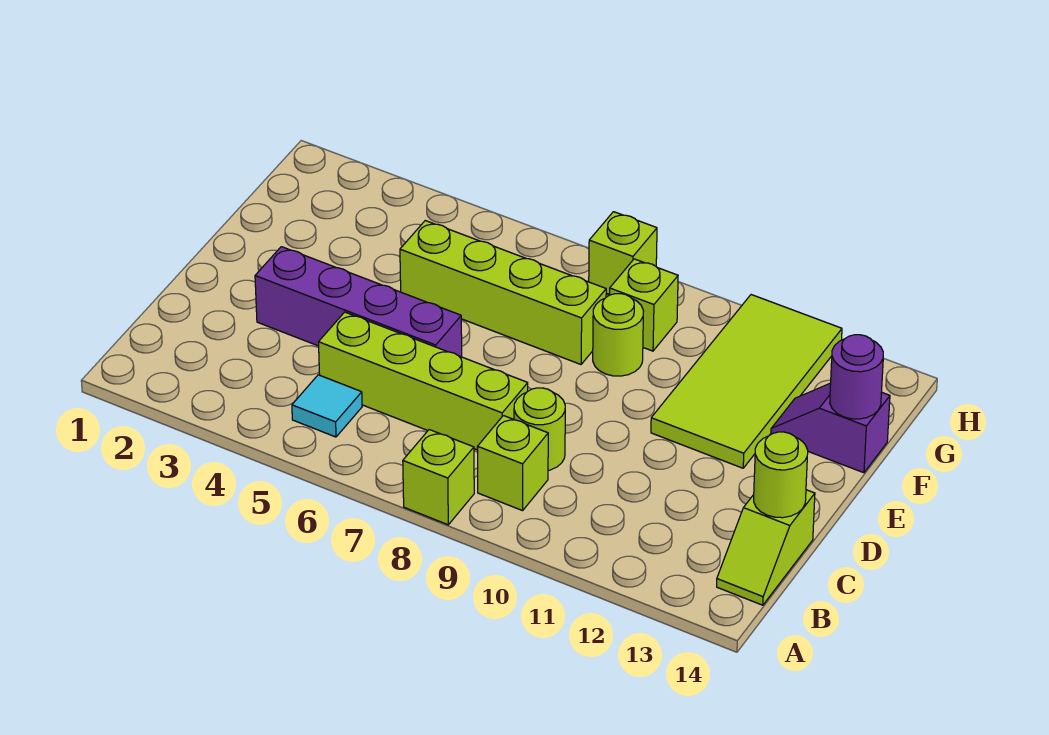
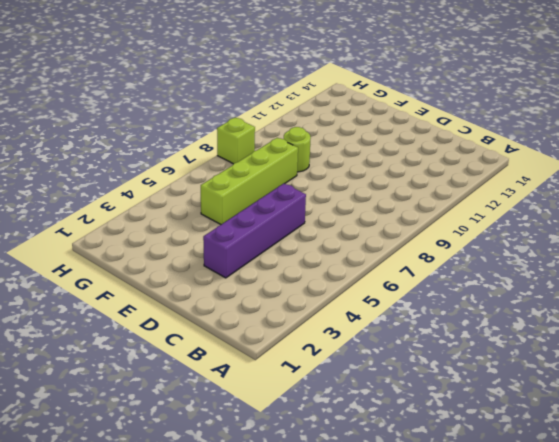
none -> lime brick A8 level 1
none -> cyan tile B5 level 1
none -> lime brick B9 level 1

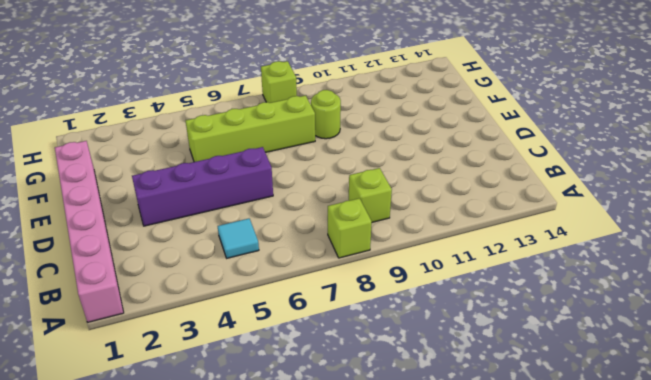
pink brick A1:F1 level 1 -> none
none -> lime slope B14:C14 level 1 top C
none -> lime brick C5:C8 level 1
none -> lime round brick C9 level 1

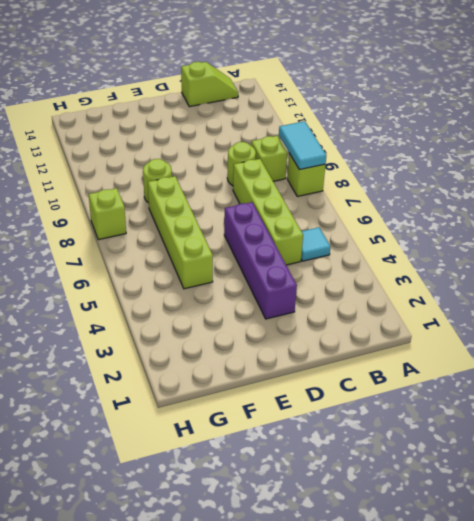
cyan tile A8:A9 level 2 -> none
none -> lime tile E11:H12 level 1
none -> purple slope F13:F14 level 1 top 14
none -> lime brick G9 level 1

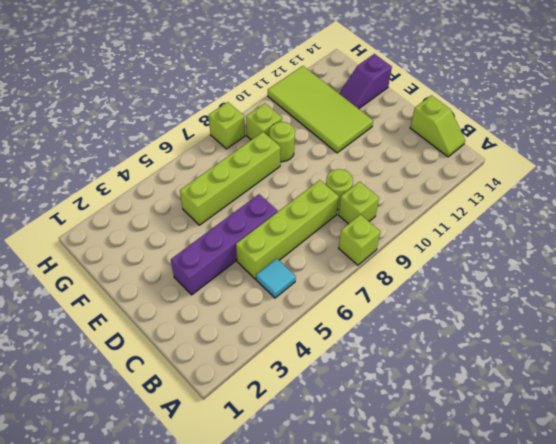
none -> lime round brick C14 level 2
none -> purple round brick F14 level 2

